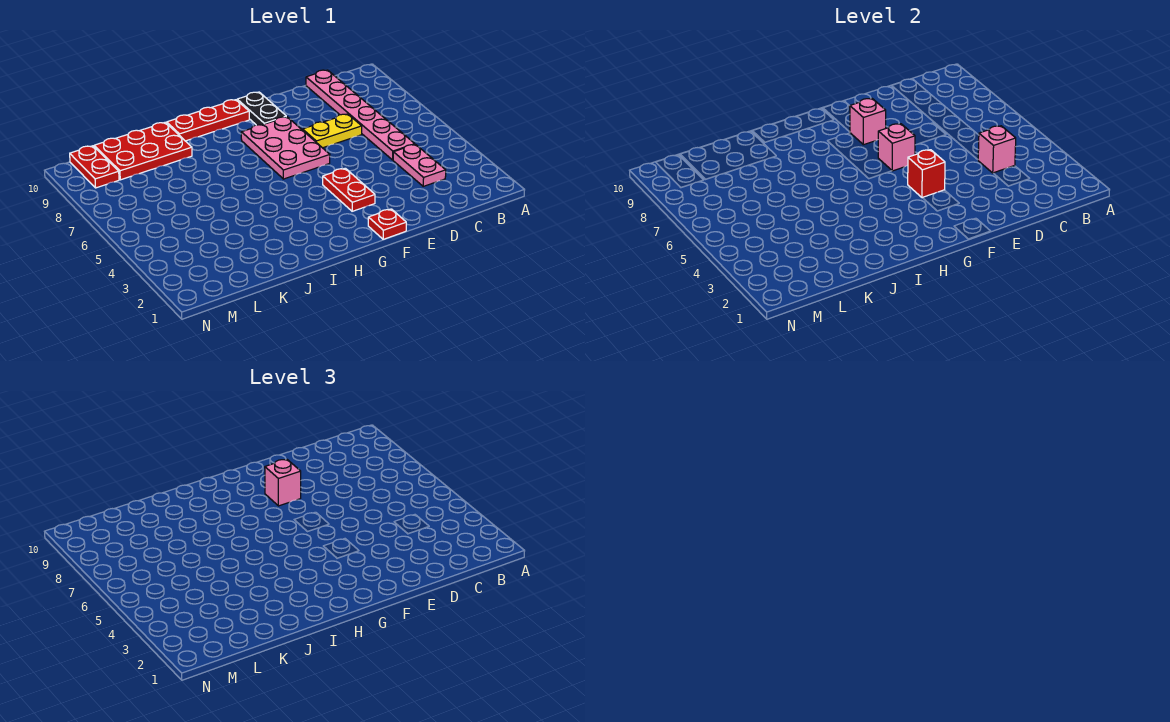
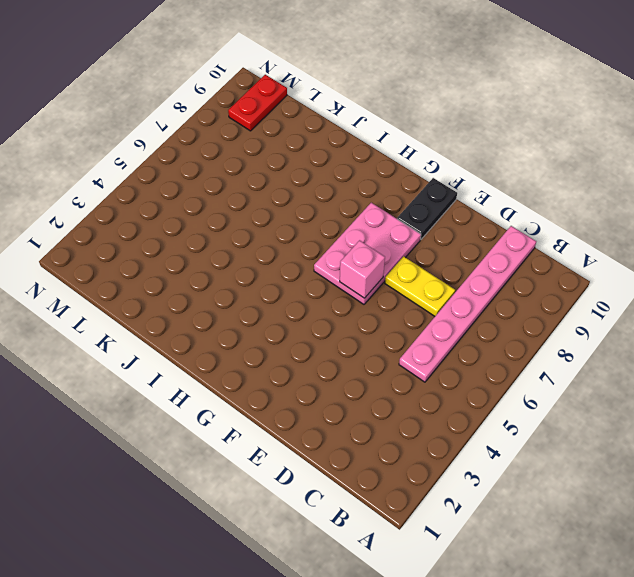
none -> pink plate C3:C4 level 1
none -> red plate F1 level 1
none -> red plate F3:F4 level 1

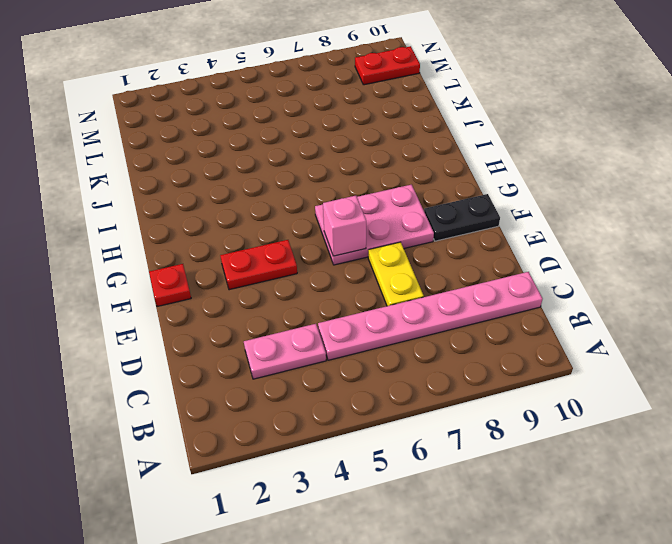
none -> red plate G10:I10 level 1
none -> red plate J9:L10 level 1
none -> pink brick C4 level 2

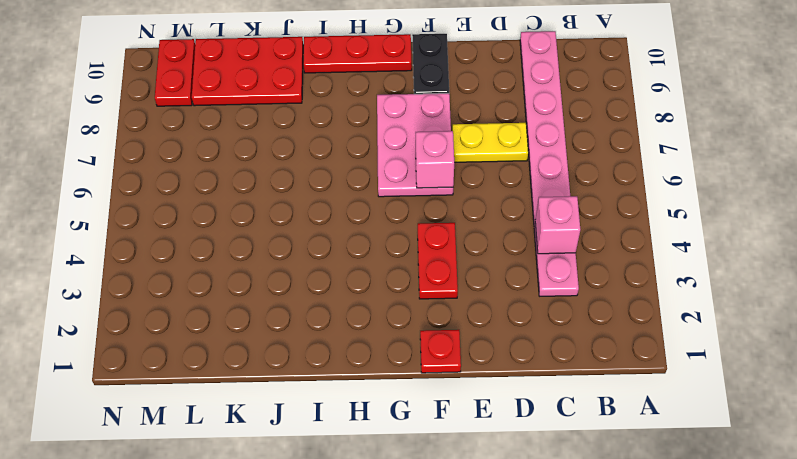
none -> red brick F4 level 2
none -> pink brick F8 level 2
none -> pink brick F8 level 3

